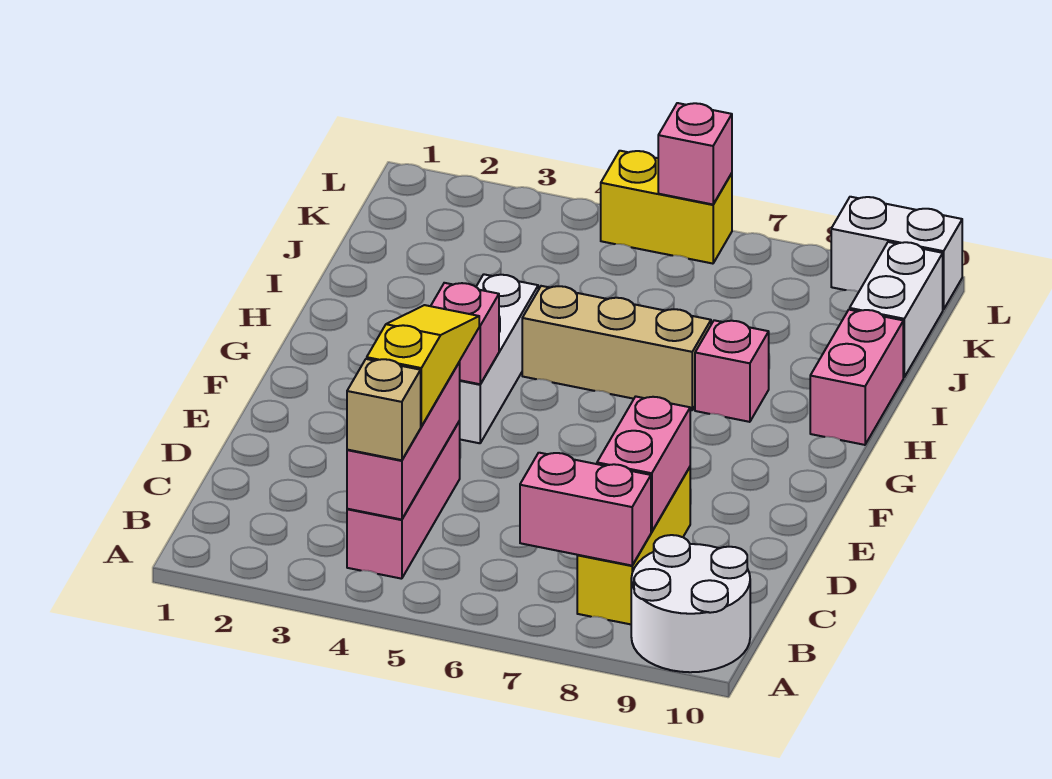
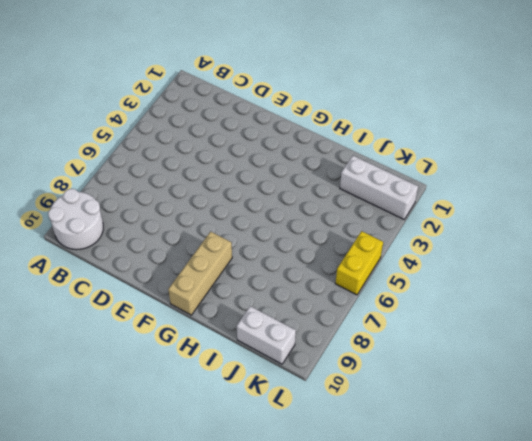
tan brick G8:G10 level 1 -> tan brick H5:H7 level 1
white brick J2:L2 level 1 -> white brick F4:H4 level 1
none -> pink brick B4:D4 level 1
none -> yellow brick B8:D8 level 1
none -> pink brick H8 level 1

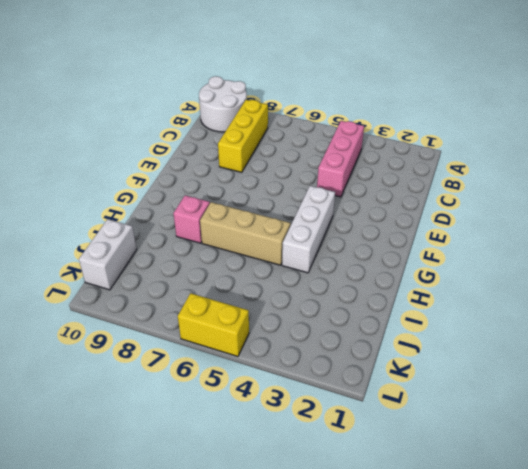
none -> pink brick H10:I10 level 1
none -> white brick L9:L10 level 1
none -> pink brick B4:D4 level 2

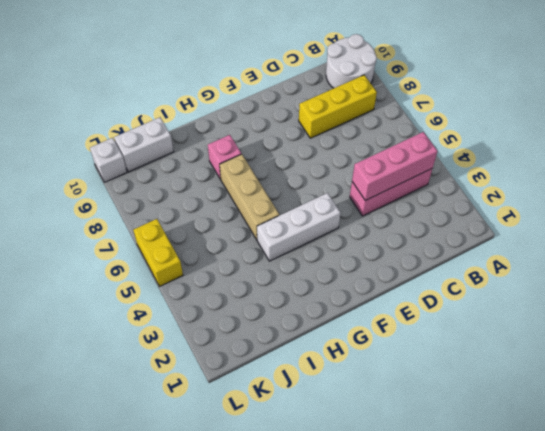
white brick L10 level 1 -> white brick L9:L10 level 1
none -> pink brick H10:I10 level 1
none -> pink brick B7:B8 level 2
none -> pink brick C8:D8 level 2

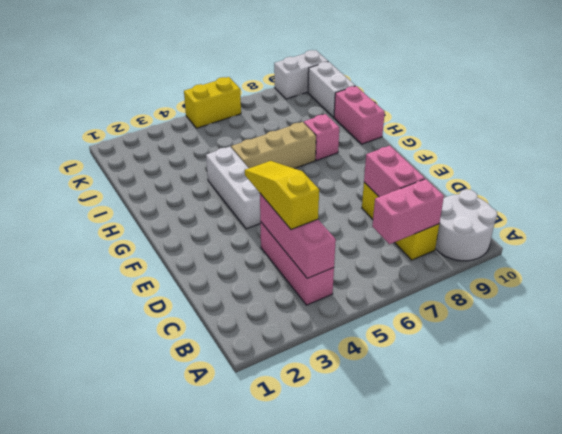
none -> pink brick F4 level 2
none -> pink brick L6 level 2
none -> tan brick B4 level 3

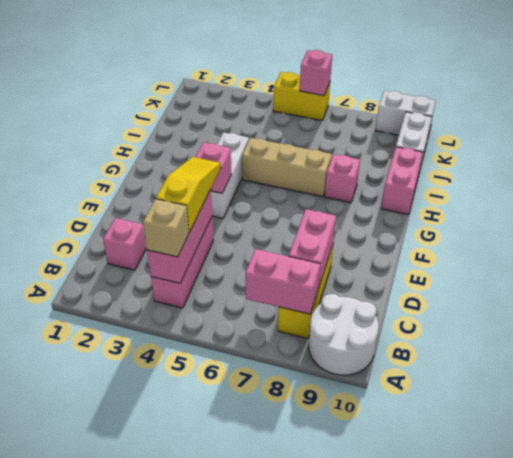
pink brick C2 level 1 -> none

